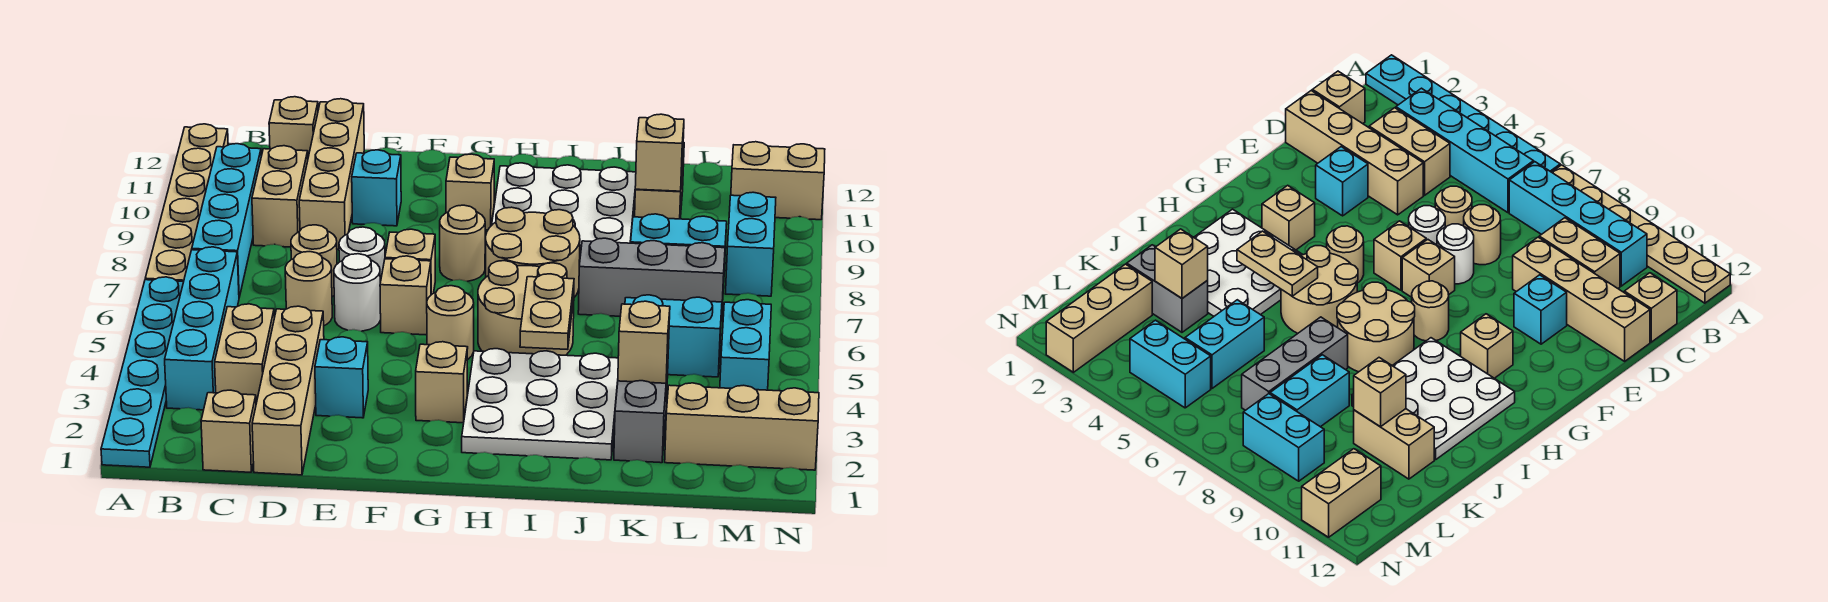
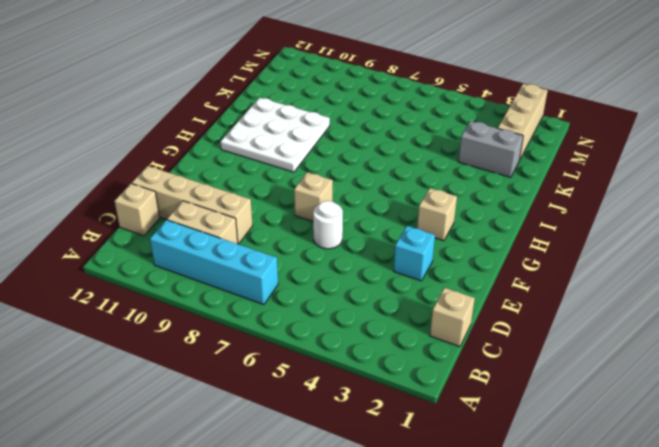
none -> cyan plate A1:A6 level 1
none -> tan plate A7:A12 level 1
none -> cyan brick B3:B6 level 1
none -> tan brick C3:C4 level 1

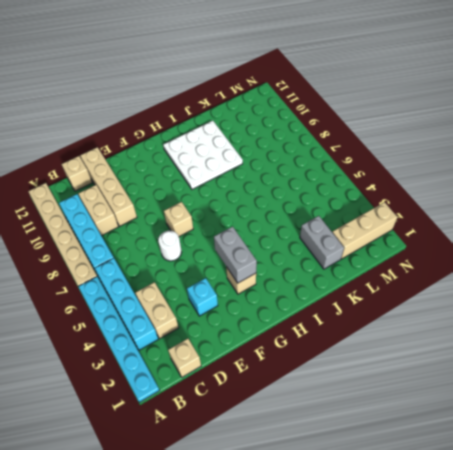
grey brick G3:G4 level 2 -> none
none -> tan brick D1:D4 level 1
none -> tan round brick D6 level 1
none -> tan round brick D7 level 1
none -> white round brick E7 level 1

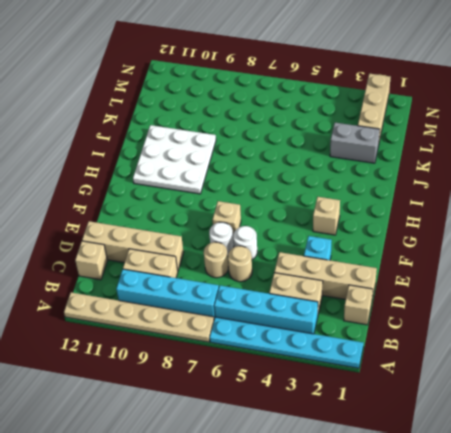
none -> cyan brick E10 level 1
none -> tan brick F6 level 1
none -> tan round brick G5 level 1
none -> tan round brick G8 level 1

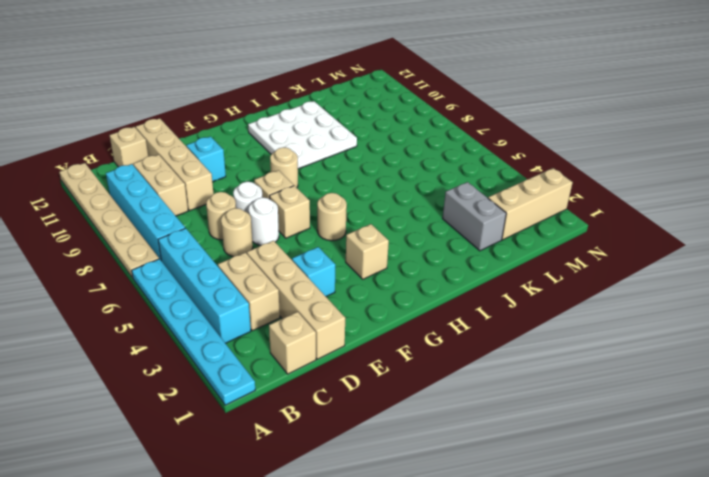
none -> tan brick G10 level 1
none -> white plate H2:J4 level 1
none -> tan round brick H5:I6 level 1
none -> tan round brick H7:I8 level 1

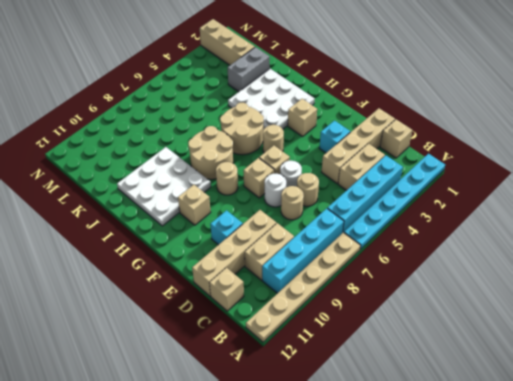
none -> grey brick J7:L7 level 1
none -> cyan brick K5:L5 level 1
none -> cyan brick K8:L8 level 1
none -> tan brick K10:K11 level 1

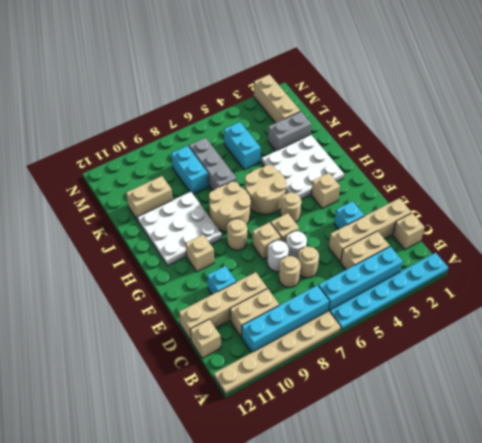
none -> cyan brick M4:M5 level 1
none -> cyan brick M8:M9 level 1
none -> tan brick M11:N11 level 1
none -> tan plate I4:I5 level 2

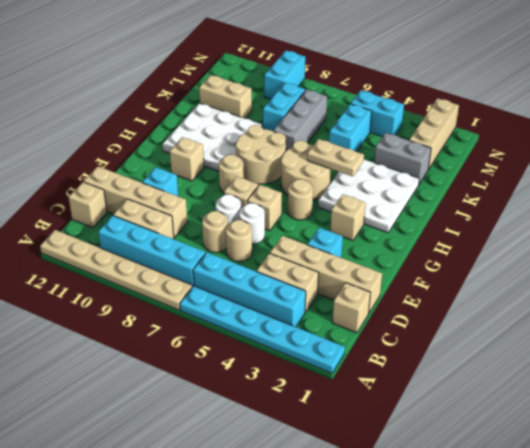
cyan brick M9:N9 level 1 -> cyan brick M8:M9 level 1
none -> tan brick M11:N11 level 1
none -> tan brick K3 level 2
none -> tan brick K10 level 2

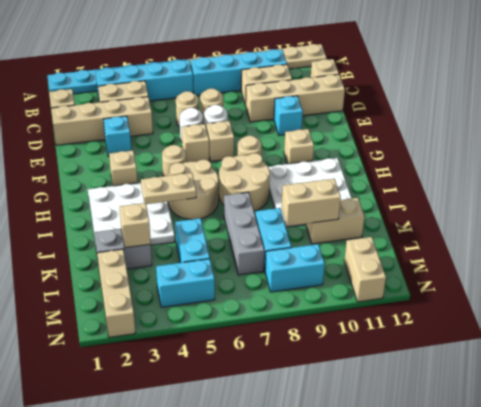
tan brick K9:K10 level 2 -> tan brick K10 level 2

